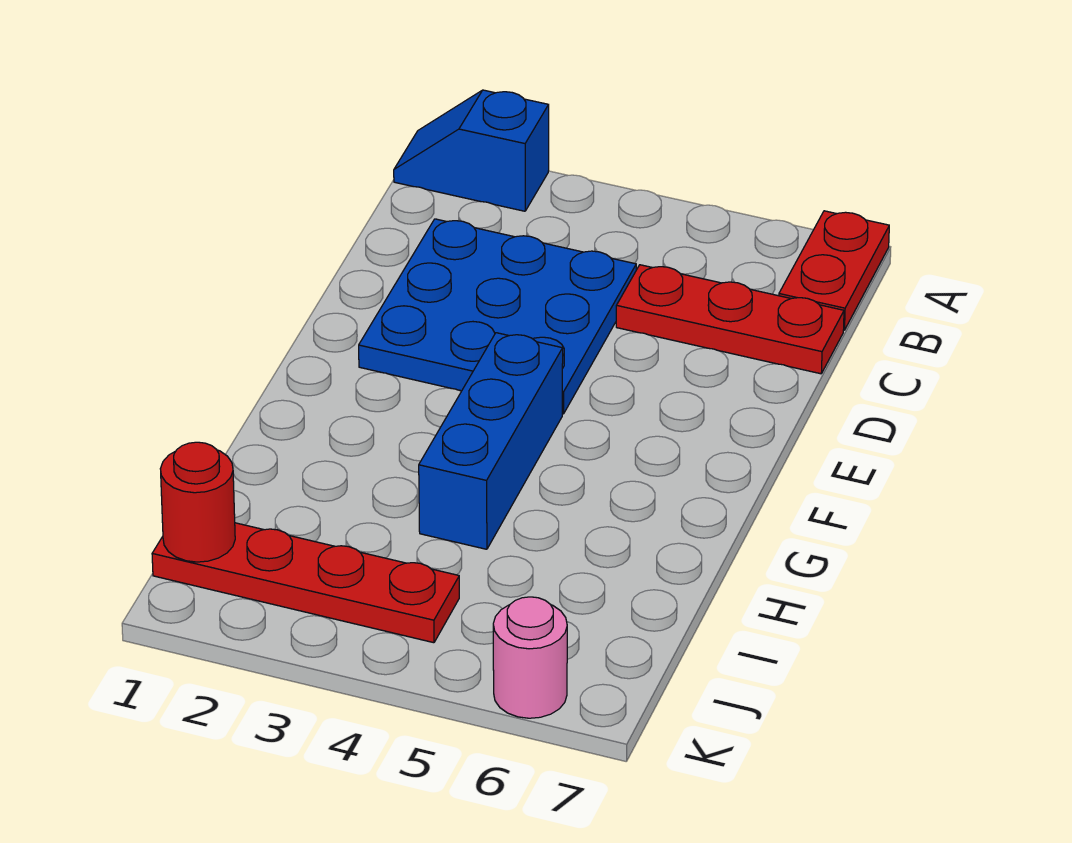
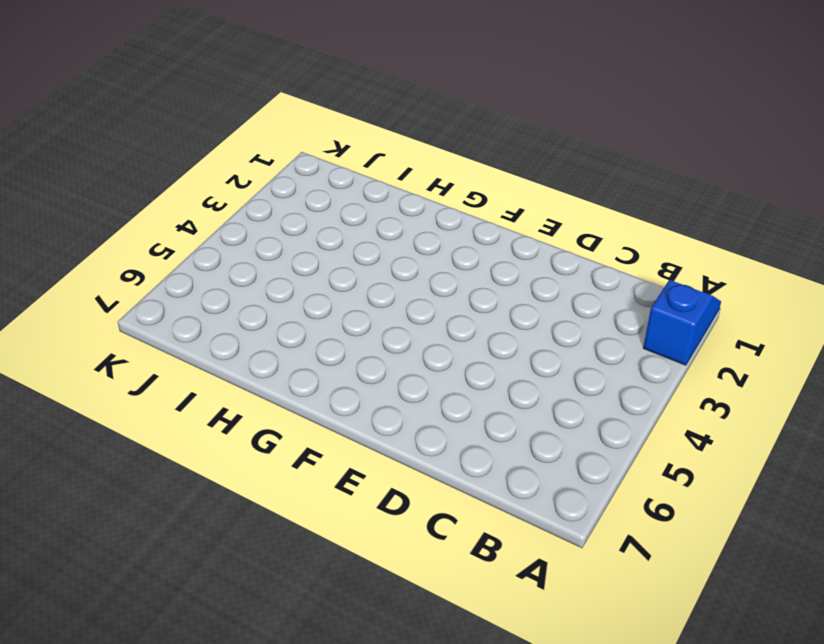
none -> red plate A7:B7 level 1
none -> blue plate C2:E4 level 1

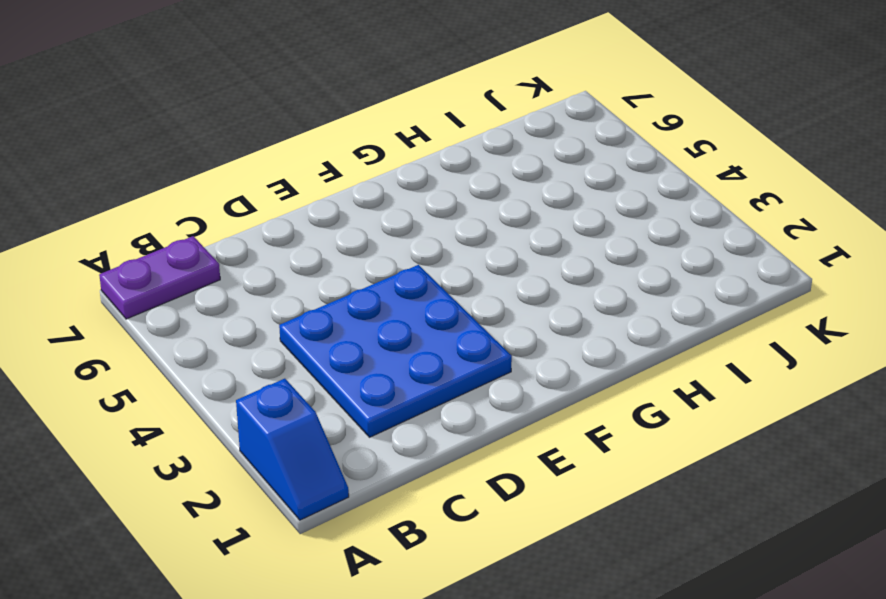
purple plate A7:B7 level 1 -> red plate A7:B7 level 1
none -> red plate C5:C7 level 1
none -> blue brick F4:H4 level 1

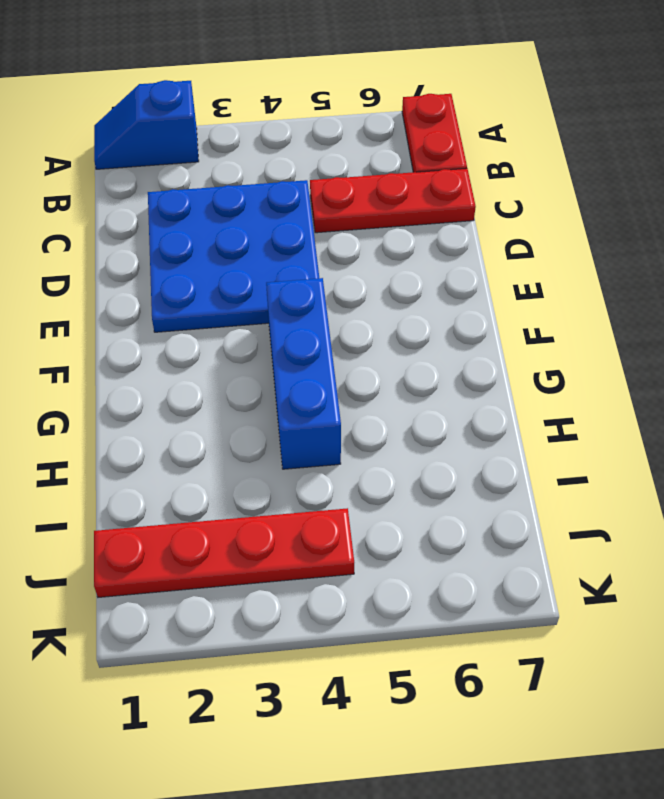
none -> pink round brick K6 level 1
none -> red round brick J1 level 2

